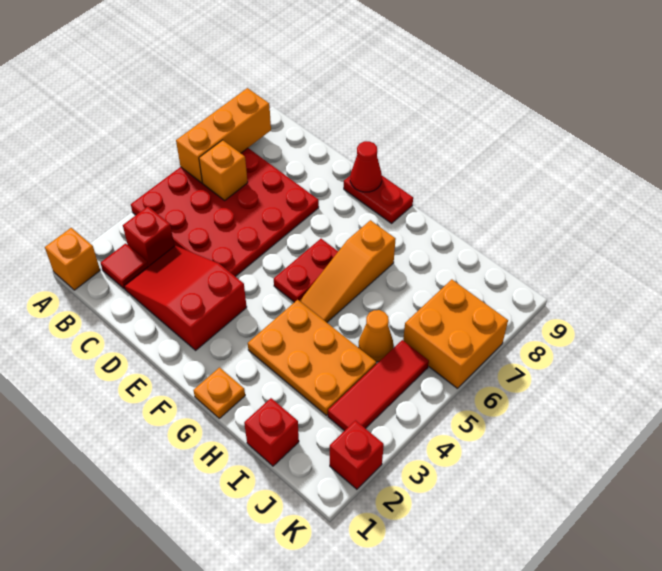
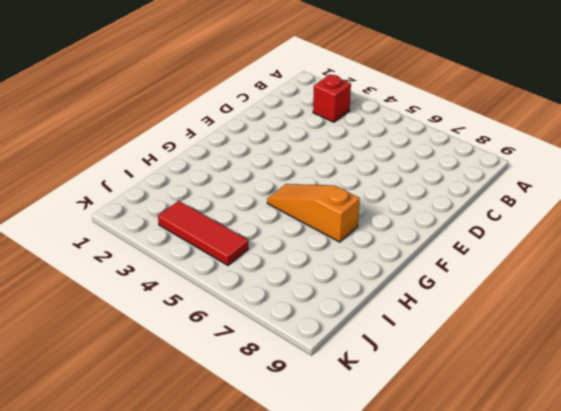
none -> orange brick A1 level 1
none -> red plate A4:D7 level 1
none -> red tile B2 level 1

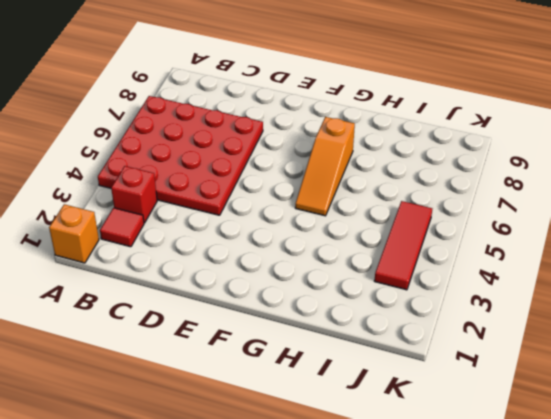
none -> red slope C2:E3 level 1 top E
none -> red plate E9:F9 level 1
none -> red plate F5:F6 level 1

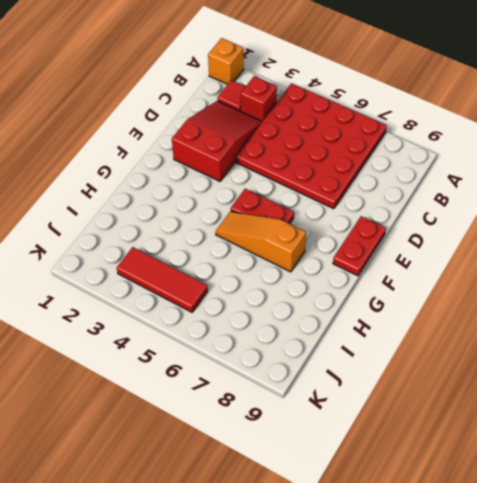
none -> orange plate G1 level 1
none -> orange plate G3:I4 level 1
none -> red brick I1 level 1

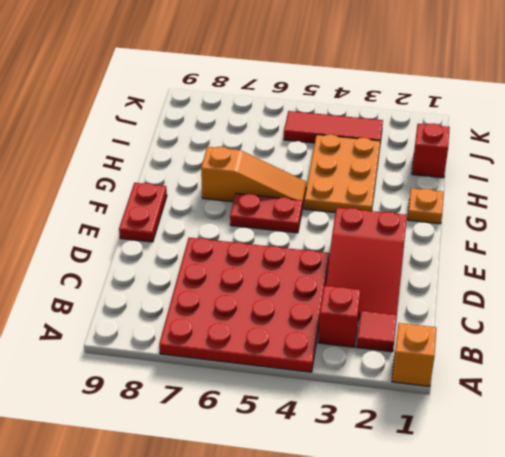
none -> orange cone I5 level 1
none -> orange brick J6:K7 level 1
none -> red brick K2 level 1

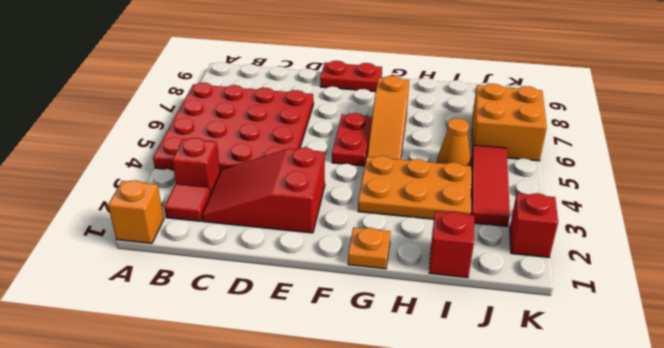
none -> orange brick A6:A8 level 2
none -> orange brick B6 level 2
none -> red cone E9 level 2

